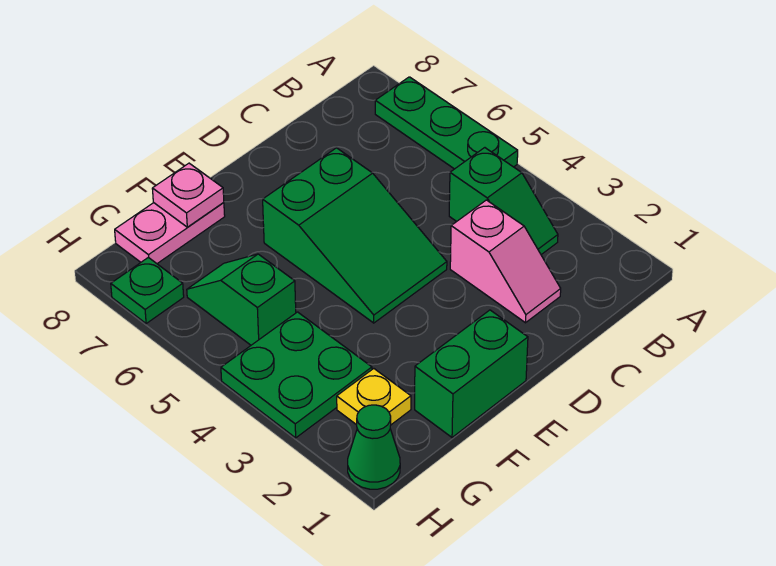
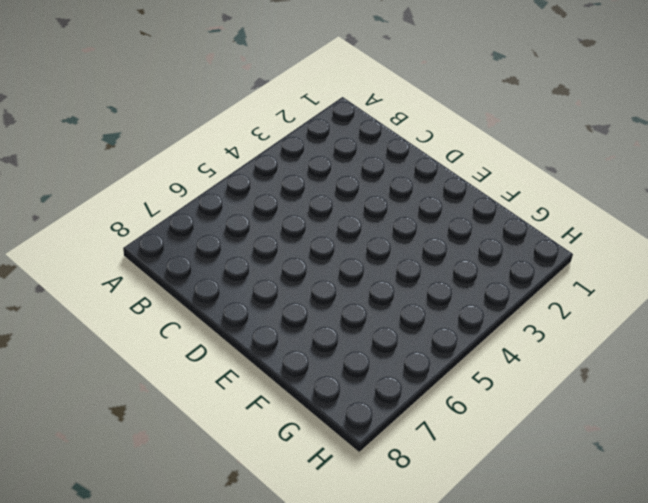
none -> green plate A5:A7 level 1
none -> green slope B3:B4 level 1 top 4
none -> pink slope C2:C3 level 1 top 3

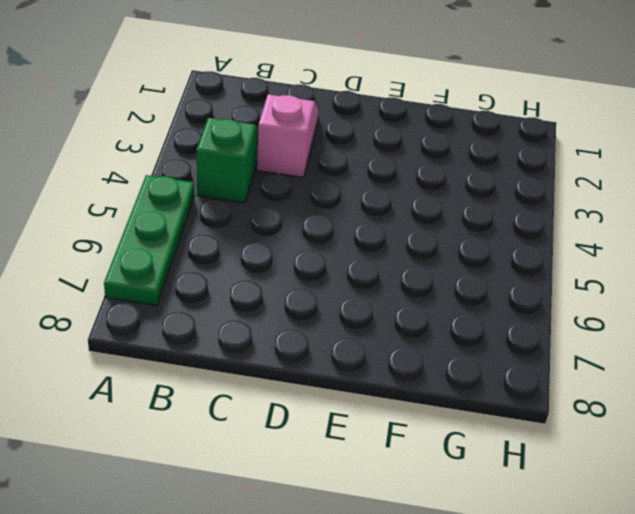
none -> green slope D4:E6 level 1 top 6
none -> green brick E1:F1 level 1
none -> pink plate F8:G8 level 1

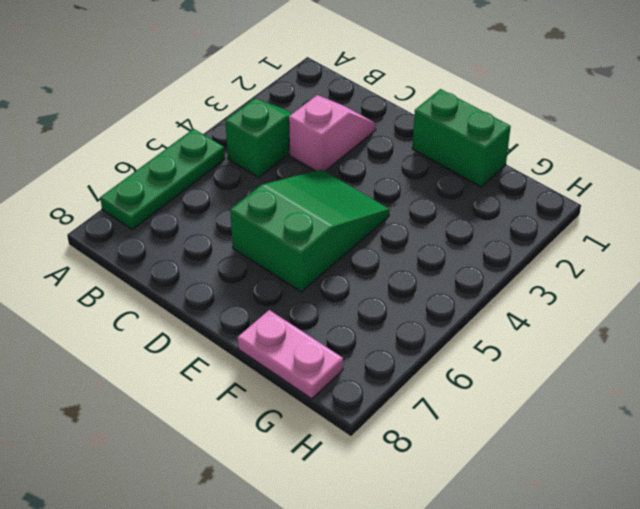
none -> yellow plate G2 level 1
none -> green plate G3:H4 level 1
none -> green slope G5:G6 level 1 top 5

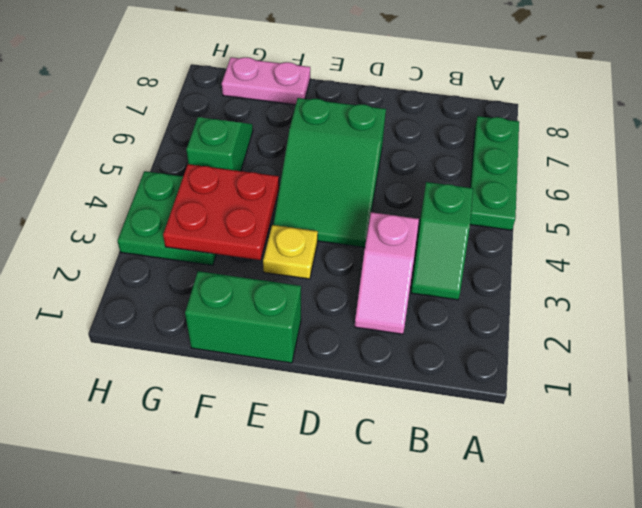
yellow plate E3 level 1 -> yellow plate G2 level 1
red plate F3:G4 level 2 -> none
none -> green cone H1 level 1
none -> green plate H7 level 1
none -> pink plate F8 level 2

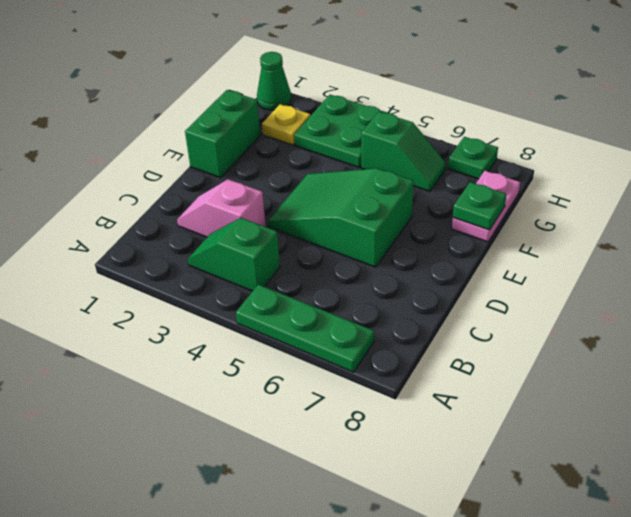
green plate F8 level 2 -> pink plate F8 level 2

